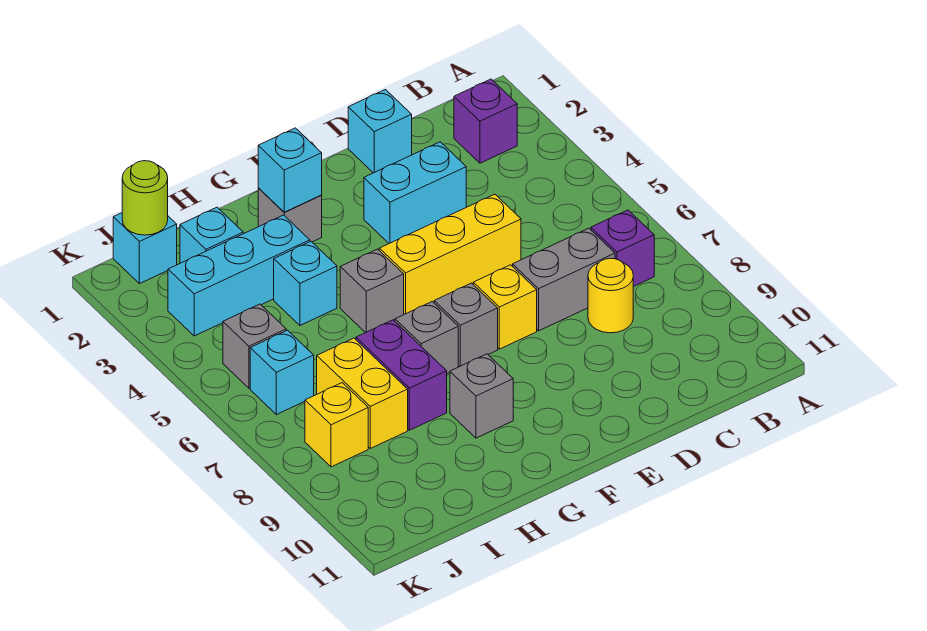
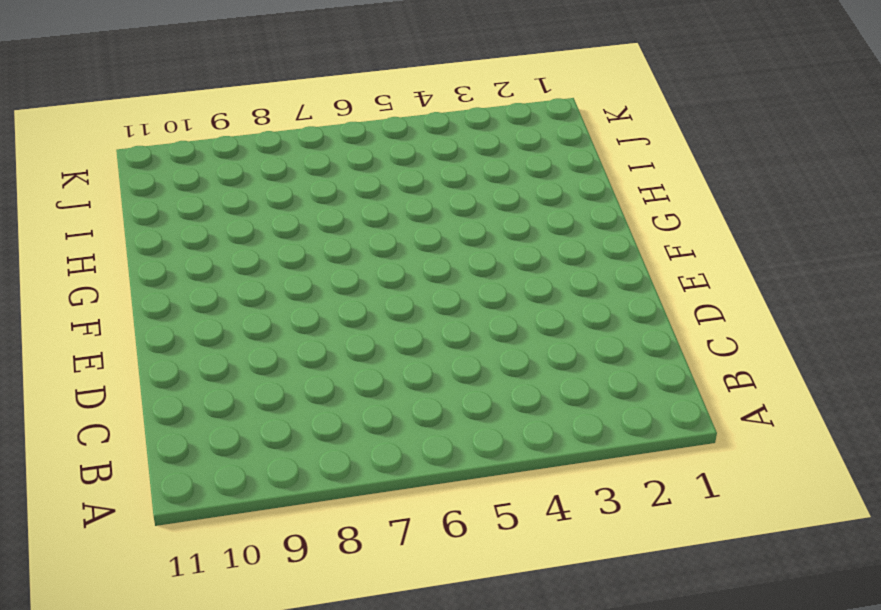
none -> purple brick B2 level 1
none -> purple brick B7 level 1
none -> grey brick C7:D7 level 1

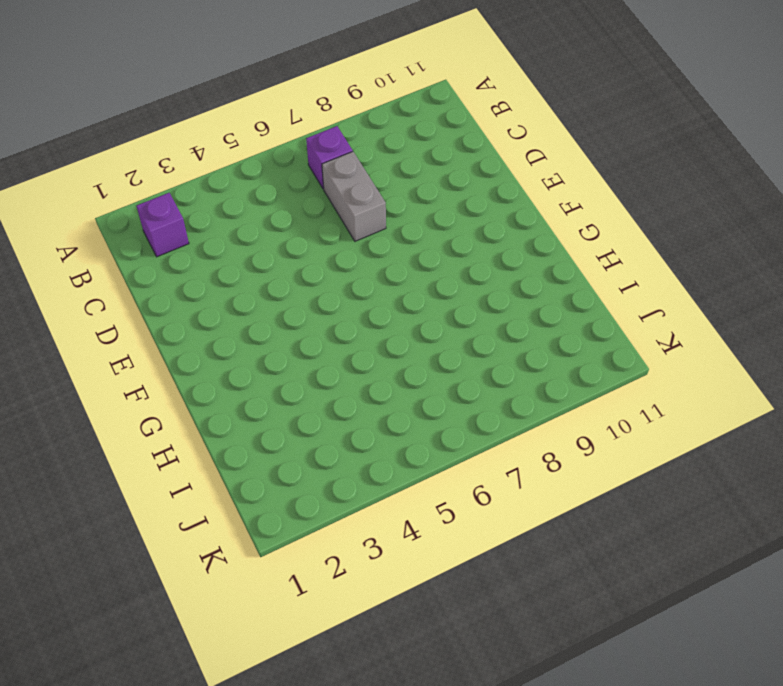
none -> yellow round brick C8 level 1
none -> cyan brick D1 level 1
none -> cyan brick D3:E3 level 1

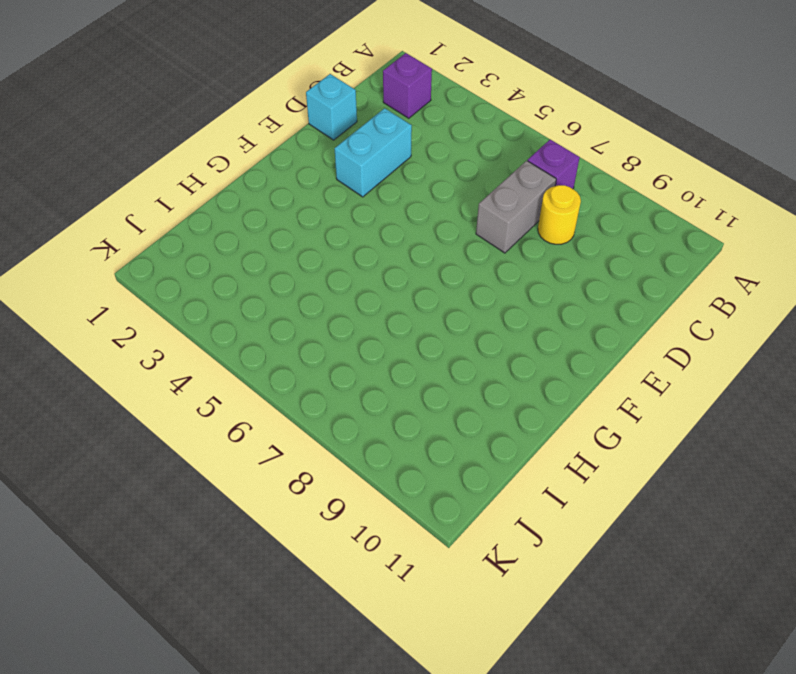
none -> yellow brick D5:F5 level 1
none -> yellow brick E7 level 1
none -> grey brick F7 level 1

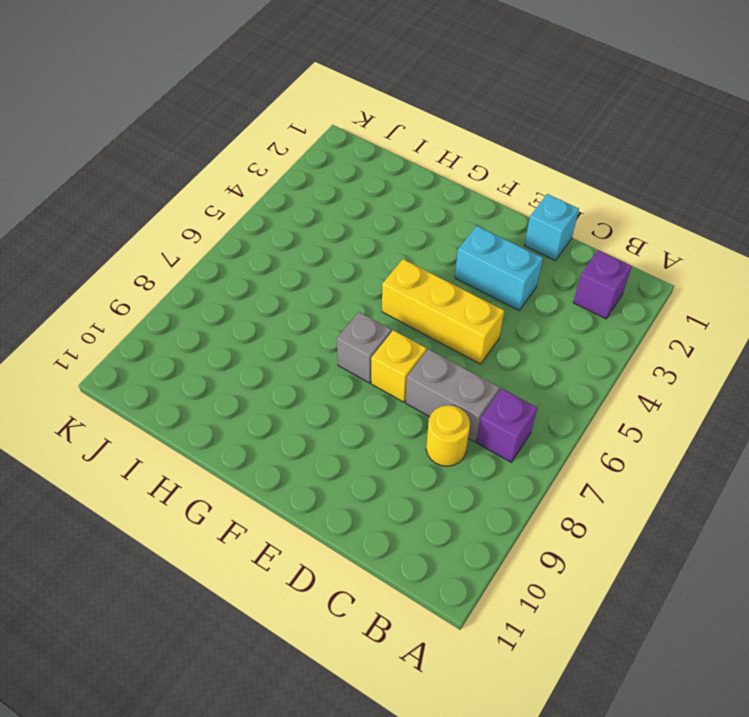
none -> grey brick G2 level 1
none -> grey brick G5 level 1
none -> grey brick G7 level 1

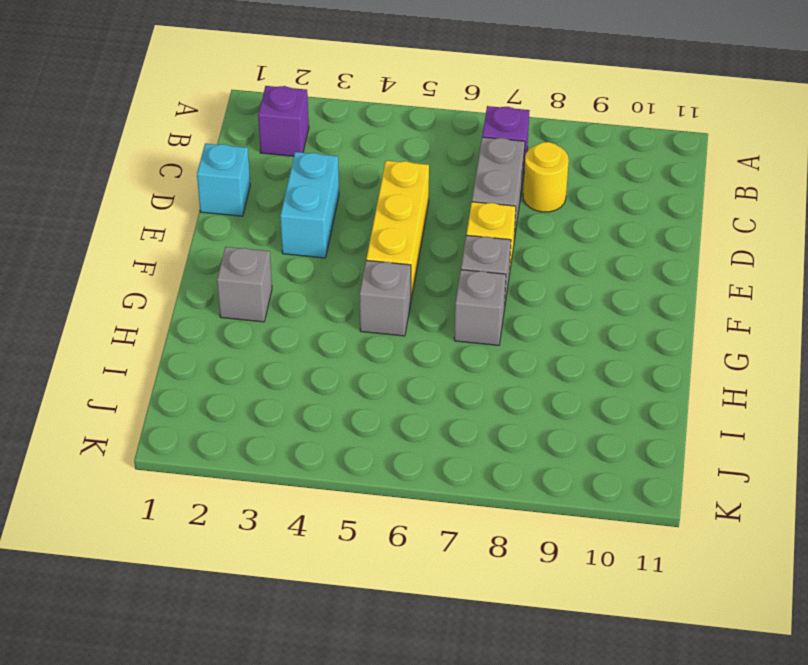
none -> grey brick G9 level 1
none -> cyan brick H3:J3 level 1
none -> cyan brick H4 level 1

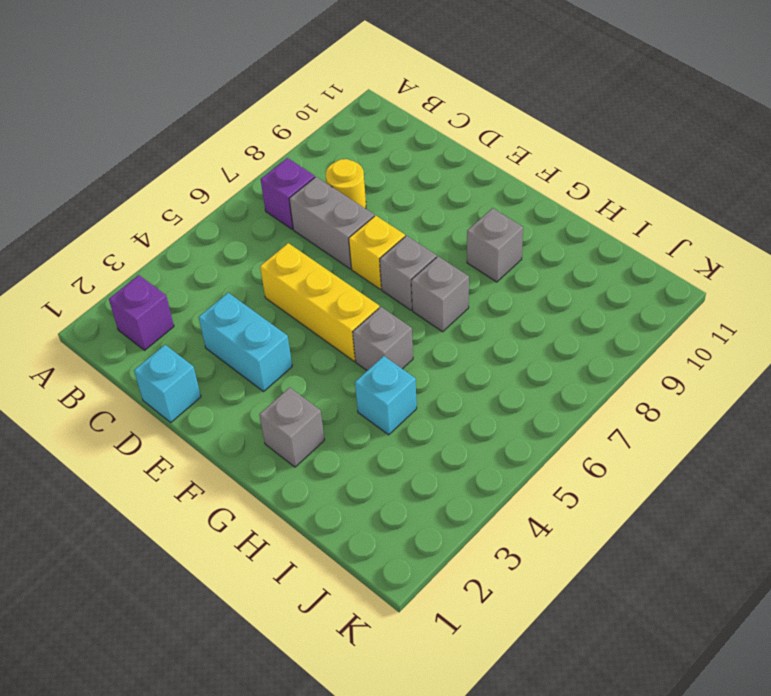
none -> cyan brick H3:J3 level 1
none -> purple brick H7:H8 level 1
none -> cyan brick I2 level 1

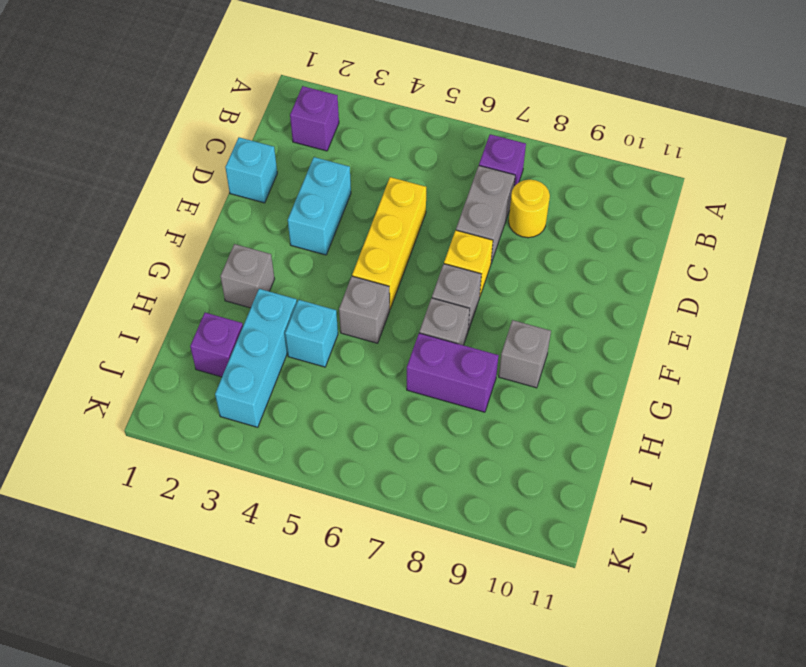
purple brick I2 level 1 -> cyan brick I2 level 1
none -> yellow brick I7:I8 level 1
none -> cyan brick J1 level 1
none -> grey brick J5 level 1

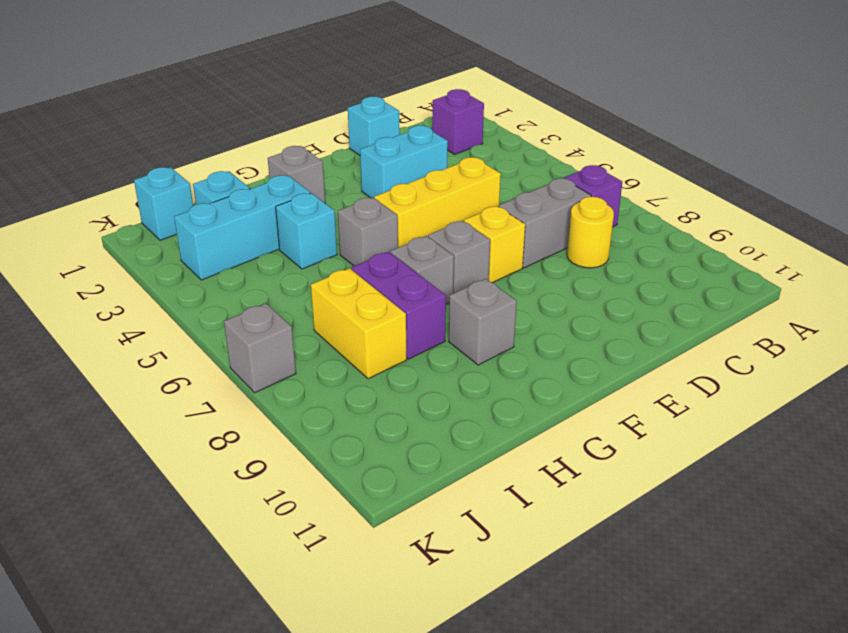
grey brick K7 level 1 -> grey brick J5 level 1
none -> cyan brick J6 level 1
none -> yellow brick J8 level 1
none -> cyan brick G2 level 2

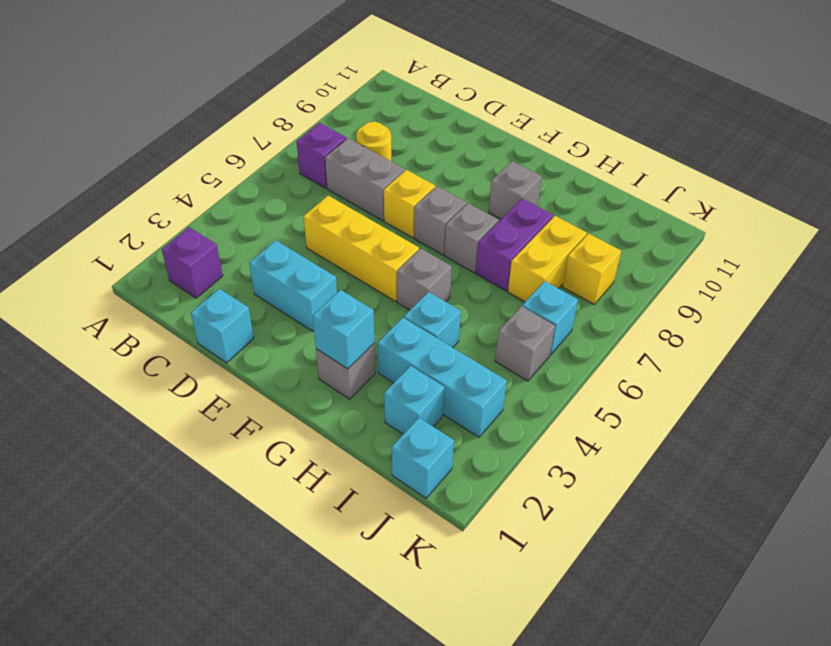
none -> lime round brick J1 level 2

